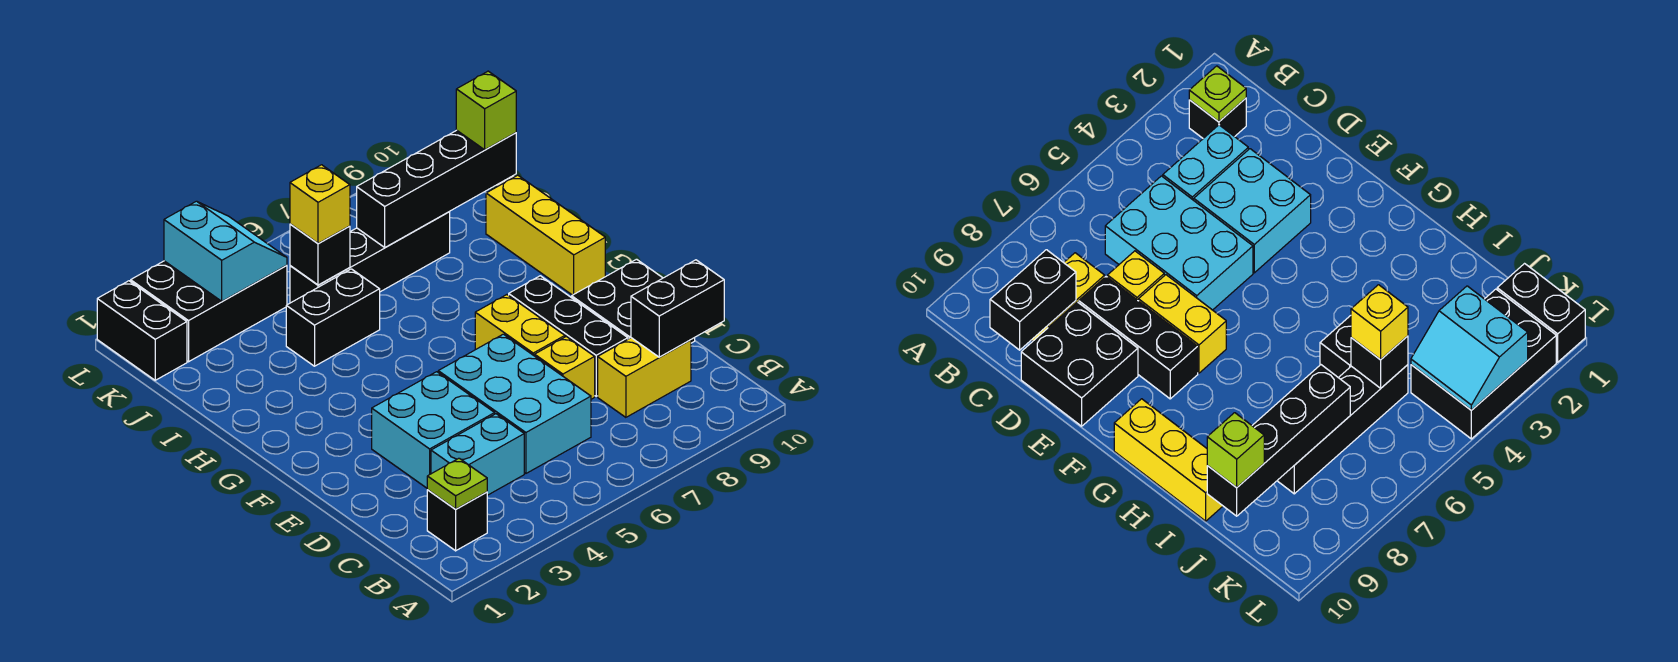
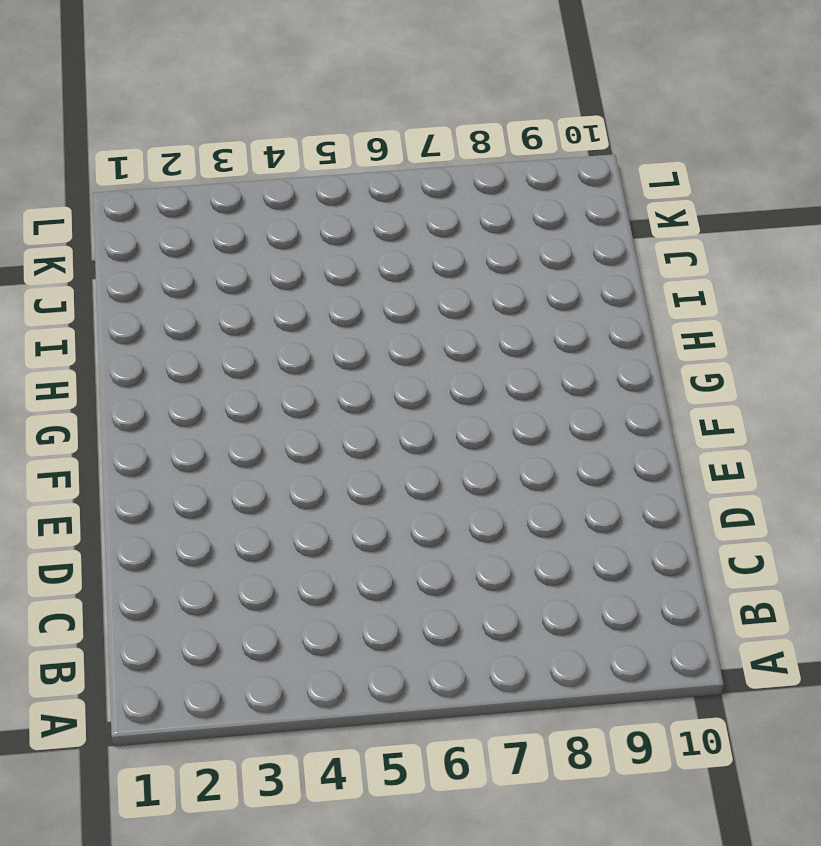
none -> black brick B2 level 1
none -> cyan brick C3:C4 level 1
none -> cyan brick C5:E6 level 1

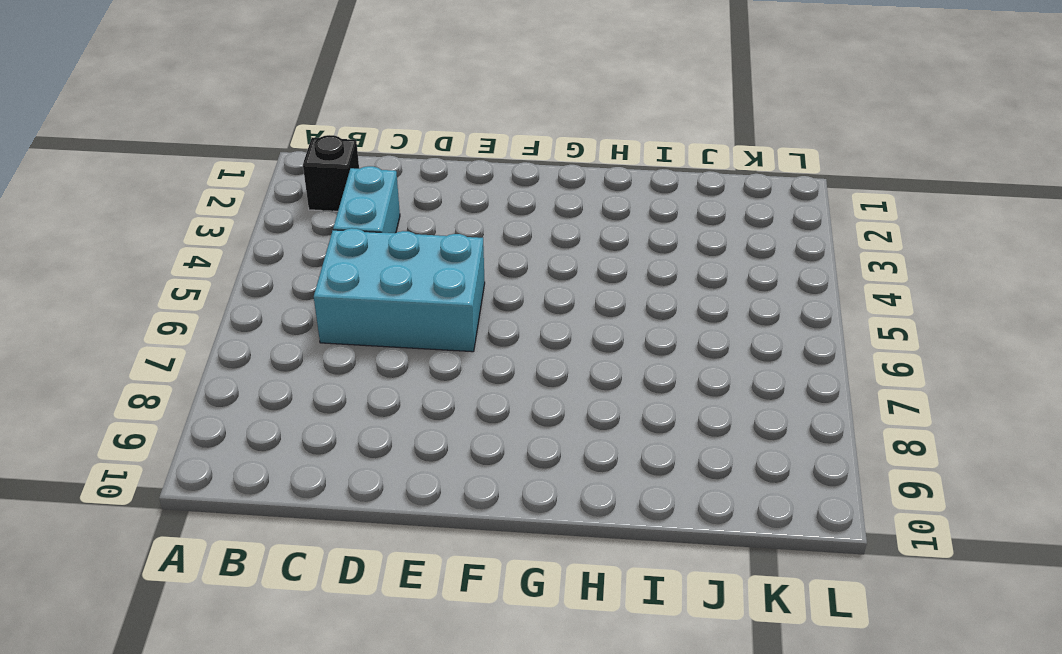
none -> yellow brick C8:C9 level 1
none -> cyan brick D3:E4 level 1
none -> yellow brick D7 level 1

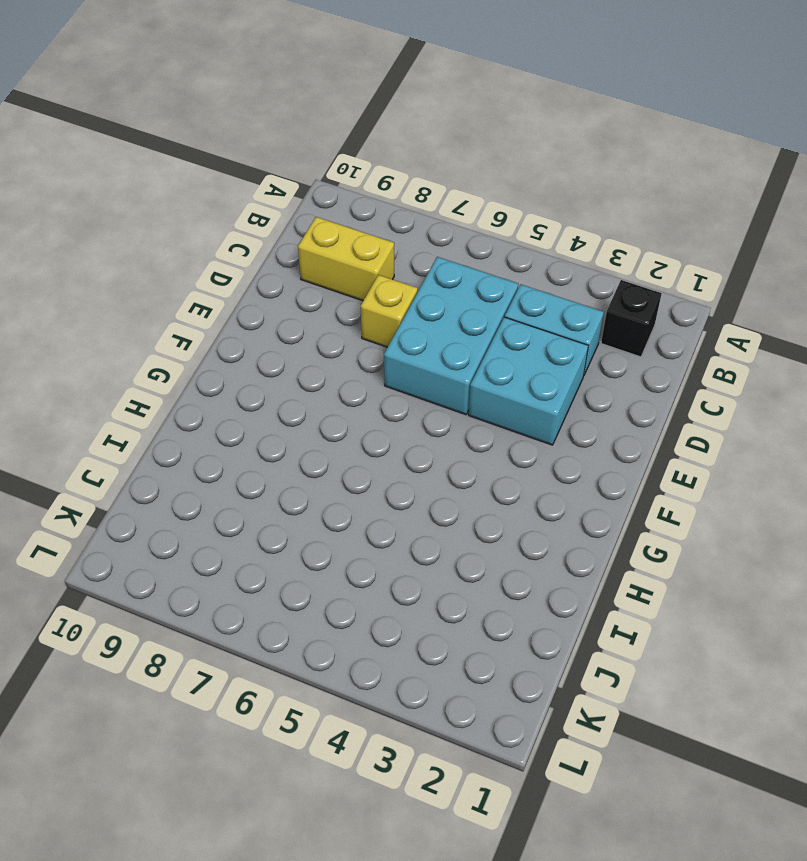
none -> black brick D8:F8 level 1
none -> black brick D9:E10 level 1
none -> yellow brick E7:F7 level 1

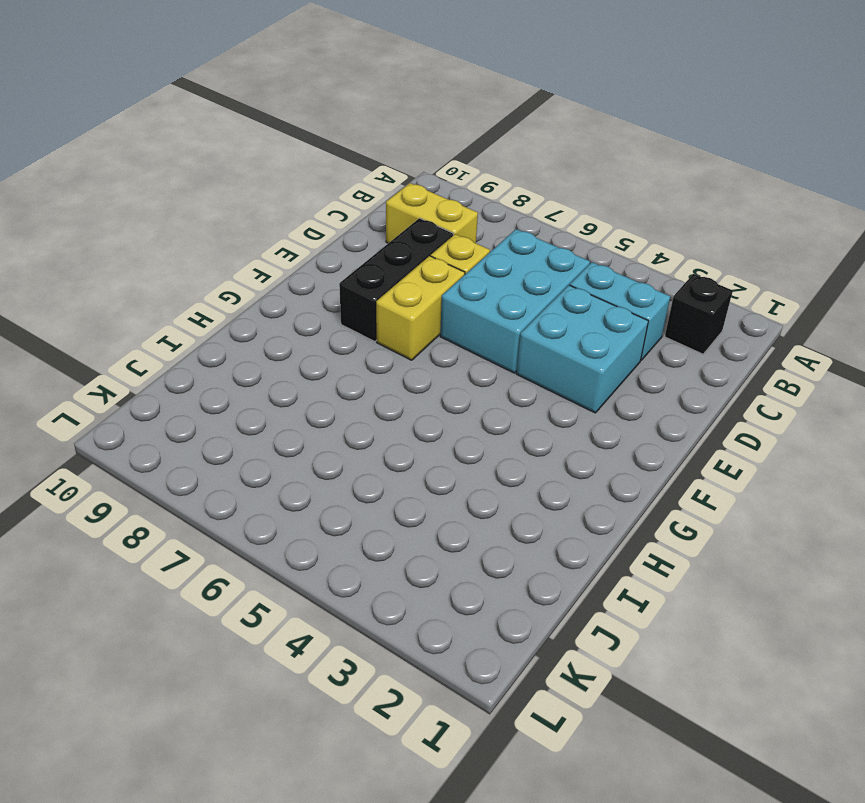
none -> black brick D9:E10 level 1
none -> yellow brick G10:I10 level 1
none -> black brick I4:I5 level 1

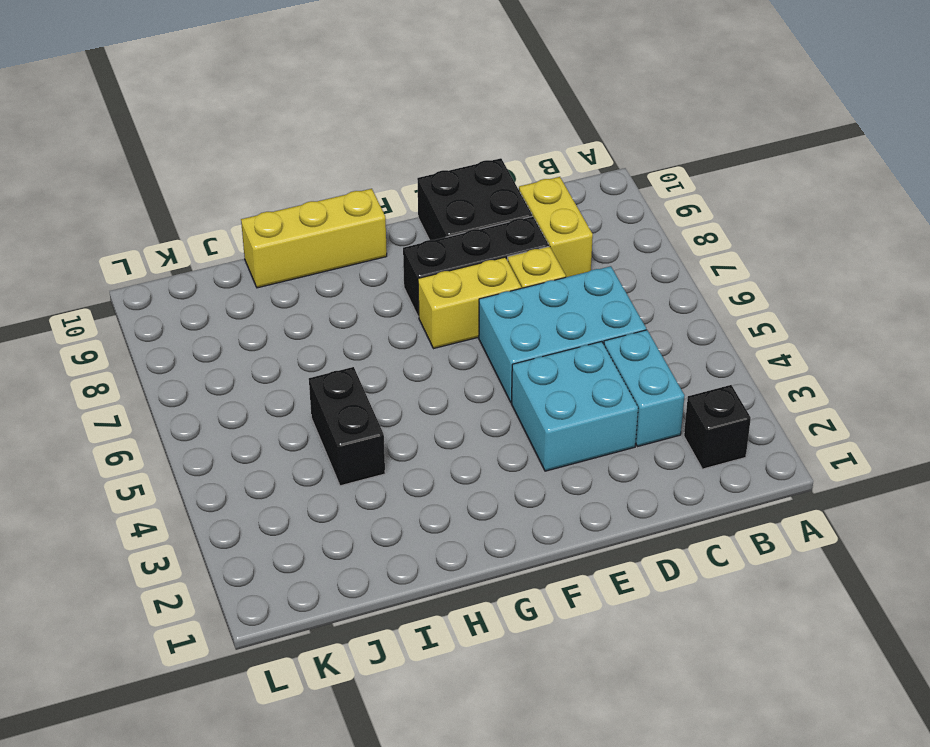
none -> black brick J5:J8 level 1
none -> black brick K1:L1 level 1
none -> black brick K2:L4 level 1

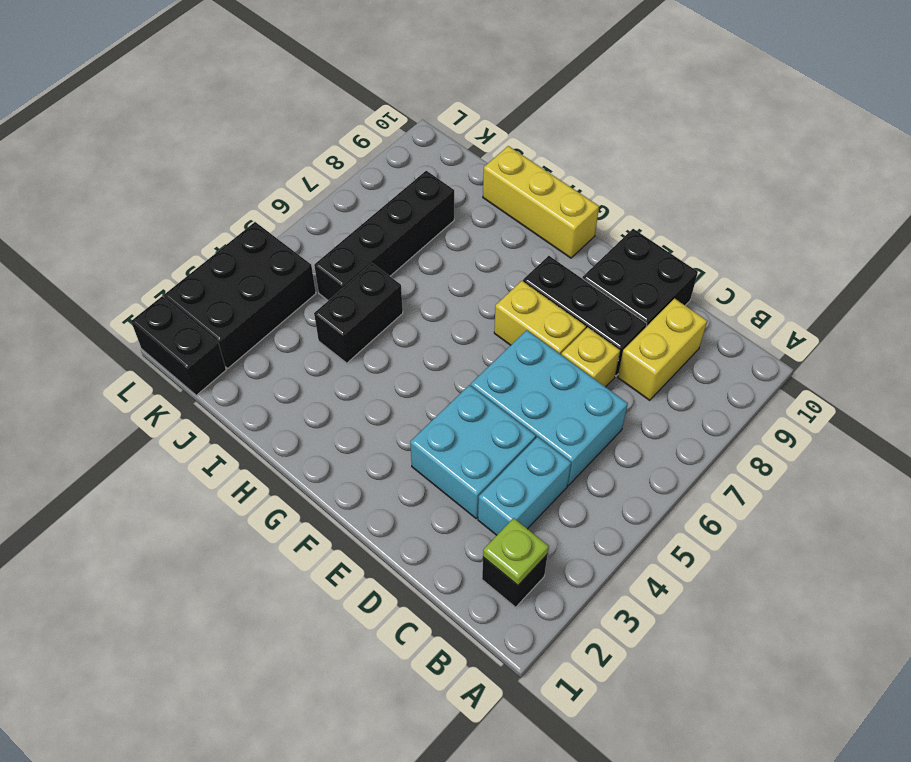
none -> black brick C9:C10 level 2
none -> black brick J5 level 2
none -> black brick J7:J10 level 2

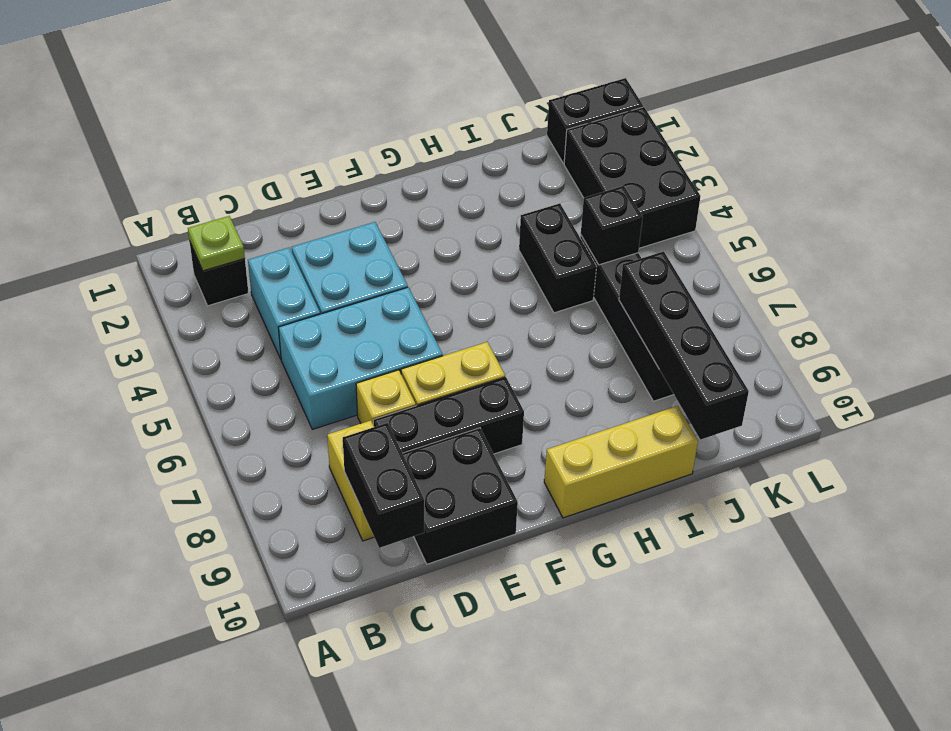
none -> cyan slope K3:L4 level 2 top 3
none -> yellow brick J5 level 3
none -> lime brick J10 level 3

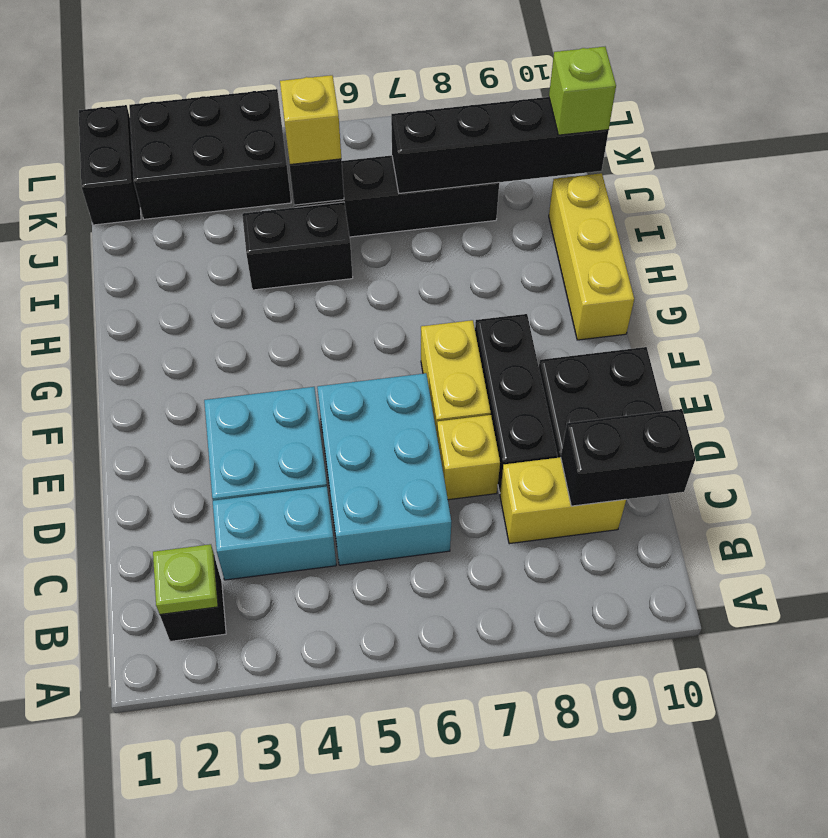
none -> cyan slope K3:L4 level 2 top 3

